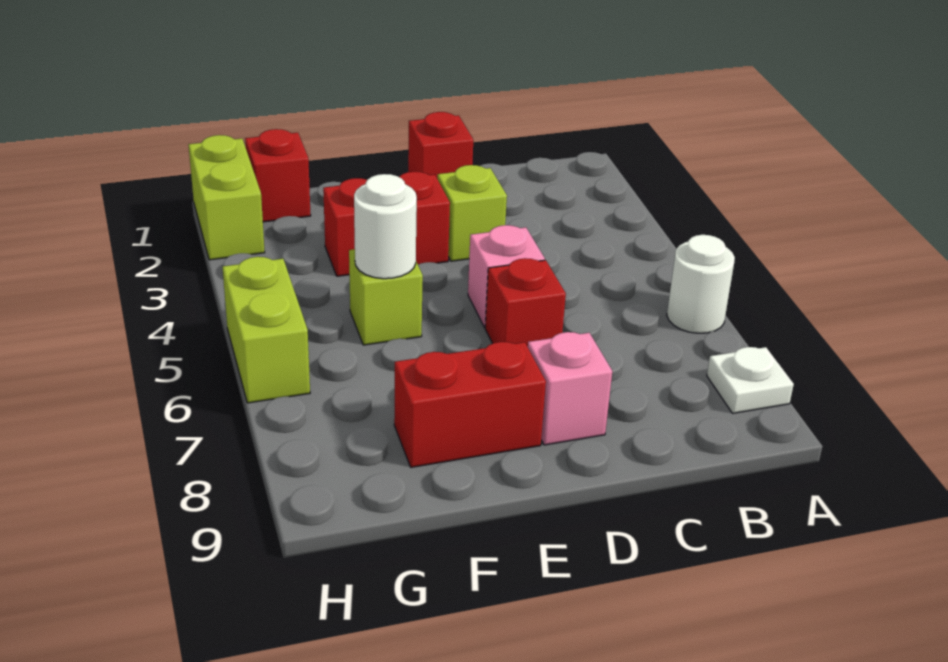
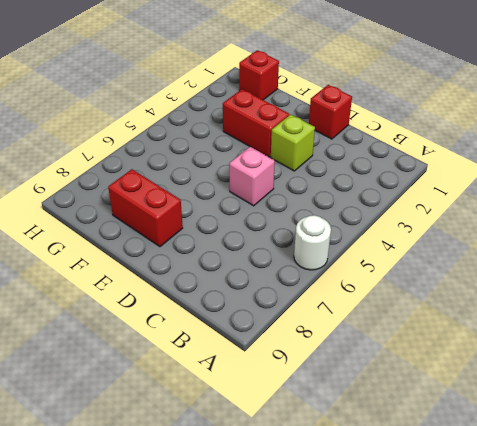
none -> white plate A8 level 1
none -> red brick D6 level 1
none -> pink brick D8 level 1

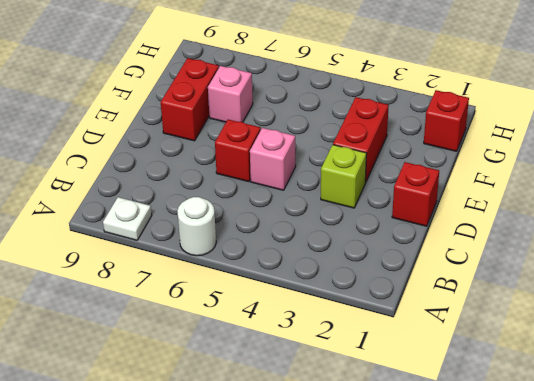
pink brick F7 level 1 -> pink brick D8 level 1
none -> lime brick F5 level 1
none -> lime brick H1:H2 level 1
none -> lime brick H5:H6 level 1

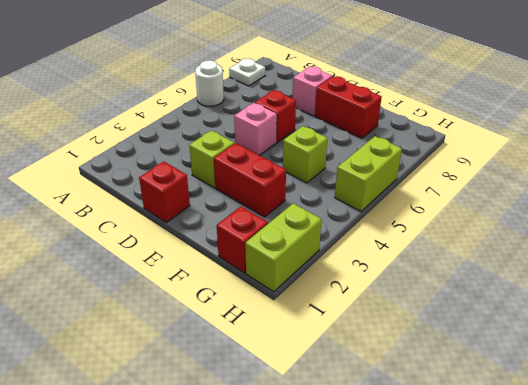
none -> white round brick F5 level 2

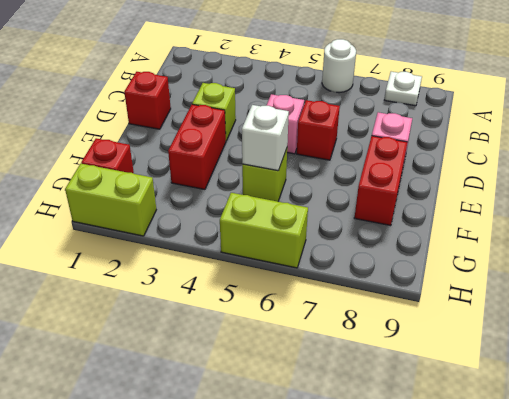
white brick F5 level 2 -> white round brick F5 level 2

